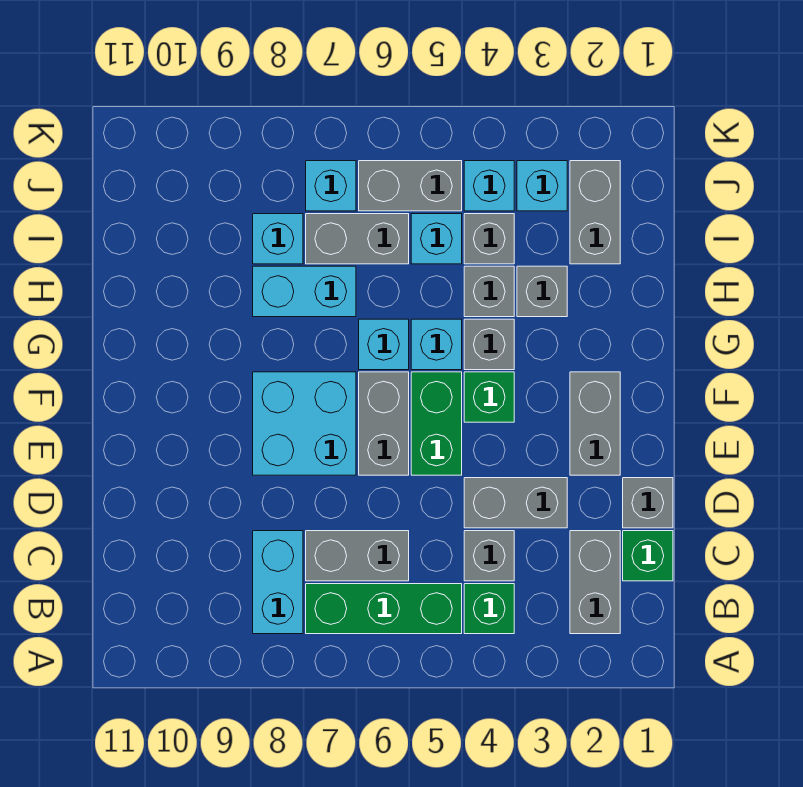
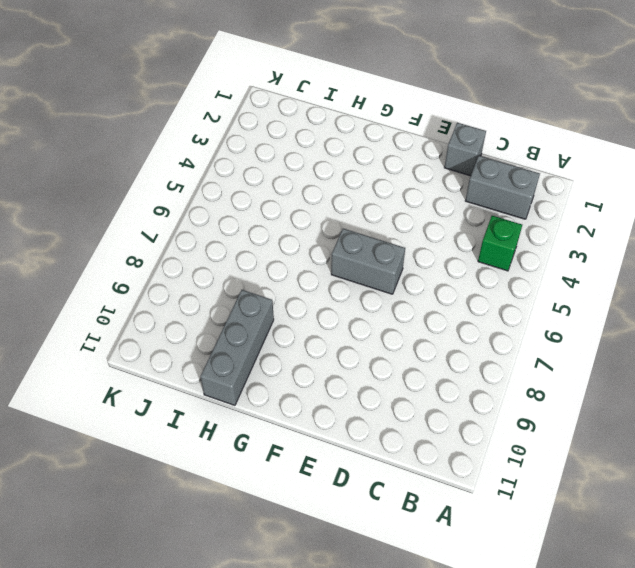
grey brick H9:H11 level 1 -> none
none -> green brick B5:B7 level 1
none -> cyan brick B8:C8 level 1
none -> green brick C1 level 1

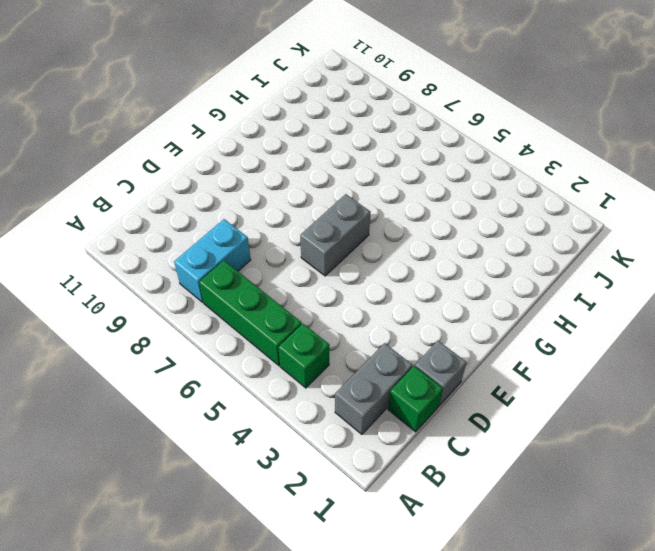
none -> grey brick C4 level 1
none -> grey brick C6:C7 level 1
none -> grey brick D3:D4 level 1

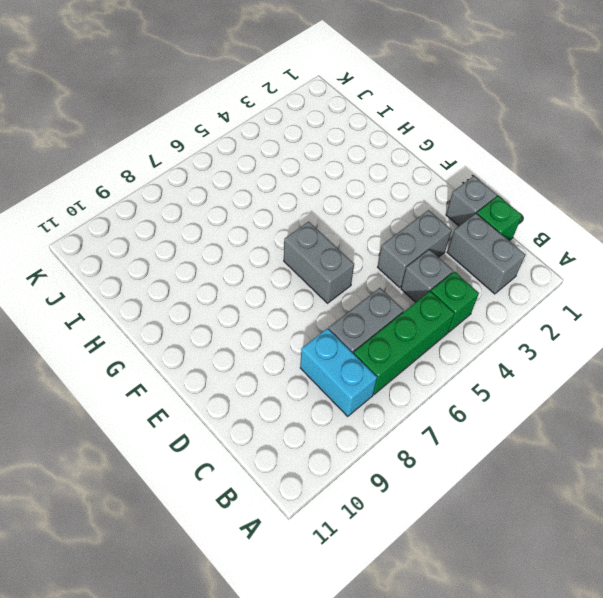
none -> grey brick E2:F2 level 1
none -> green brick E5:F5 level 1
none -> cyan brick E7:F8 level 1

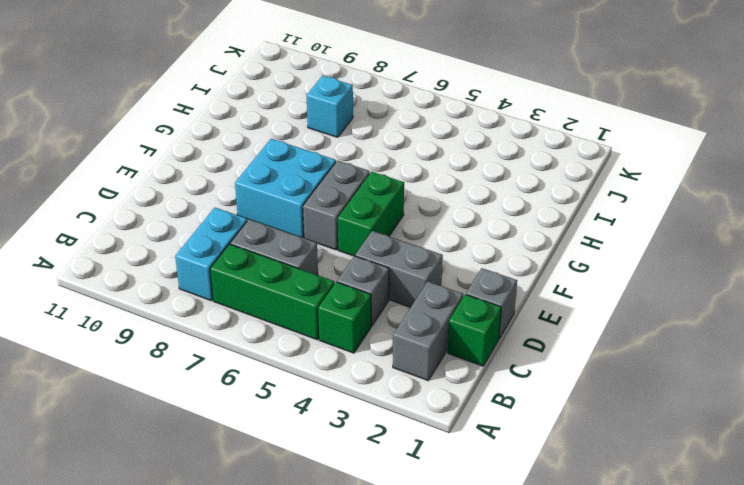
none -> grey brick E2:F2 level 1
none -> green brick F4 level 1
none -> grey brick G4 level 1

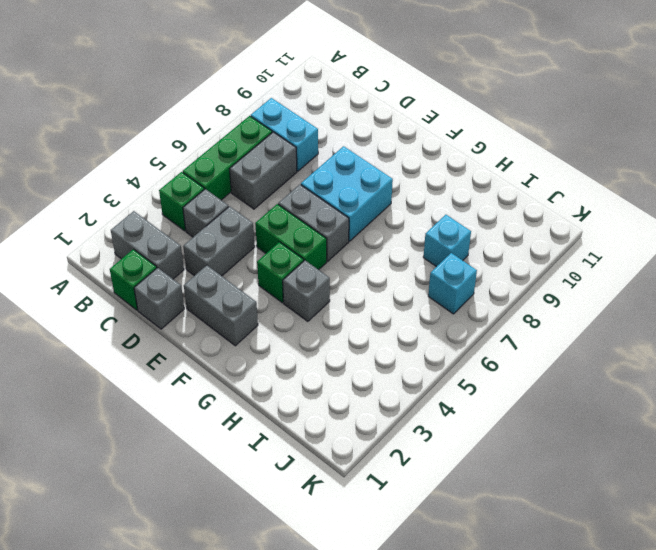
none -> cyan brick G5 level 1
none -> cyan brick G6 level 1
none -> grey brick H3 level 1

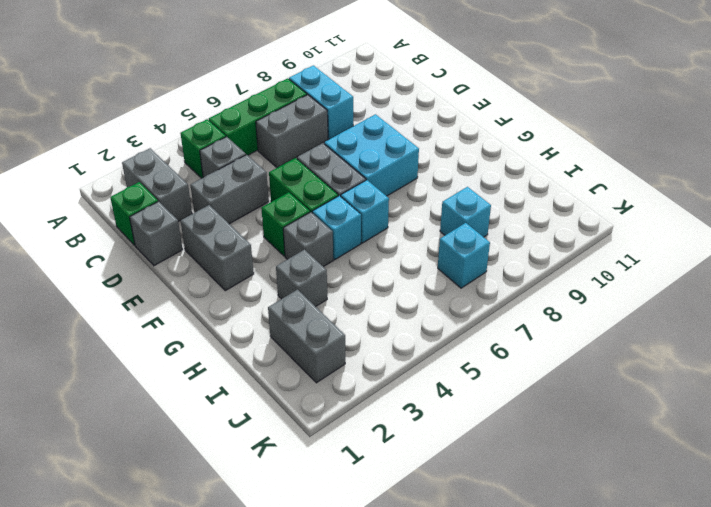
none -> grey brick H4 level 1
none -> cyan brick H7:H8 level 1
none -> grey brick I4 level 1

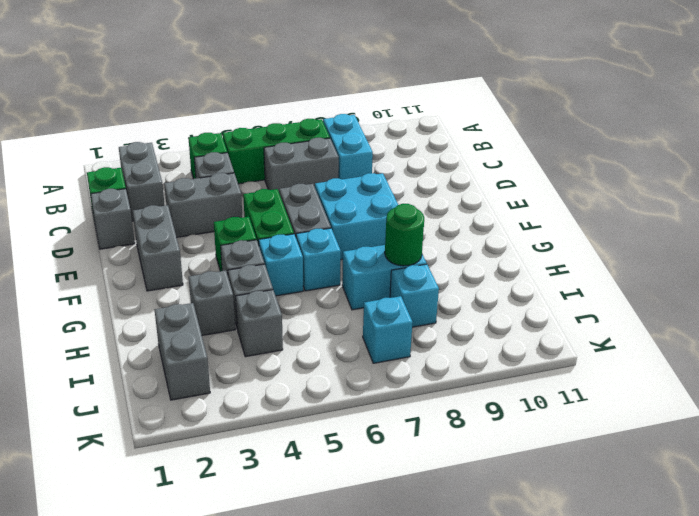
green round brick H8 level 2 -> none
none -> cyan brick I5 level 1
none -> grey brick I6:I7 level 1
none -> cyan brick J3 level 1

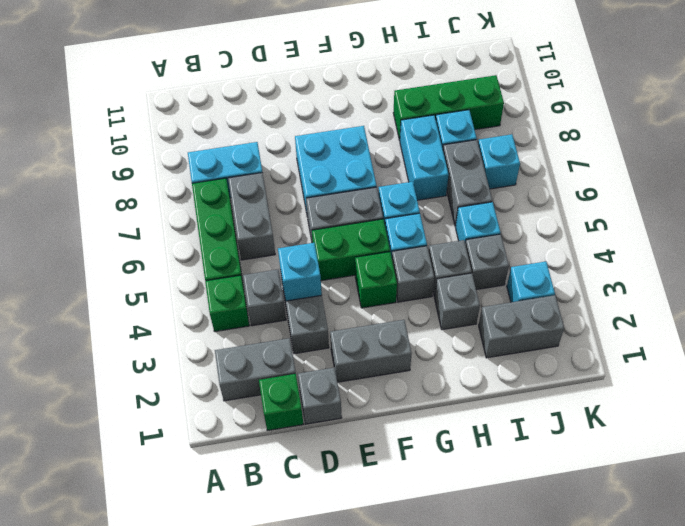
cyan brick D4 level 2 -> cyan brick J4 level 1
green brick H9:J9 level 1 -> none
none -> grey brick J5:J6 level 1

